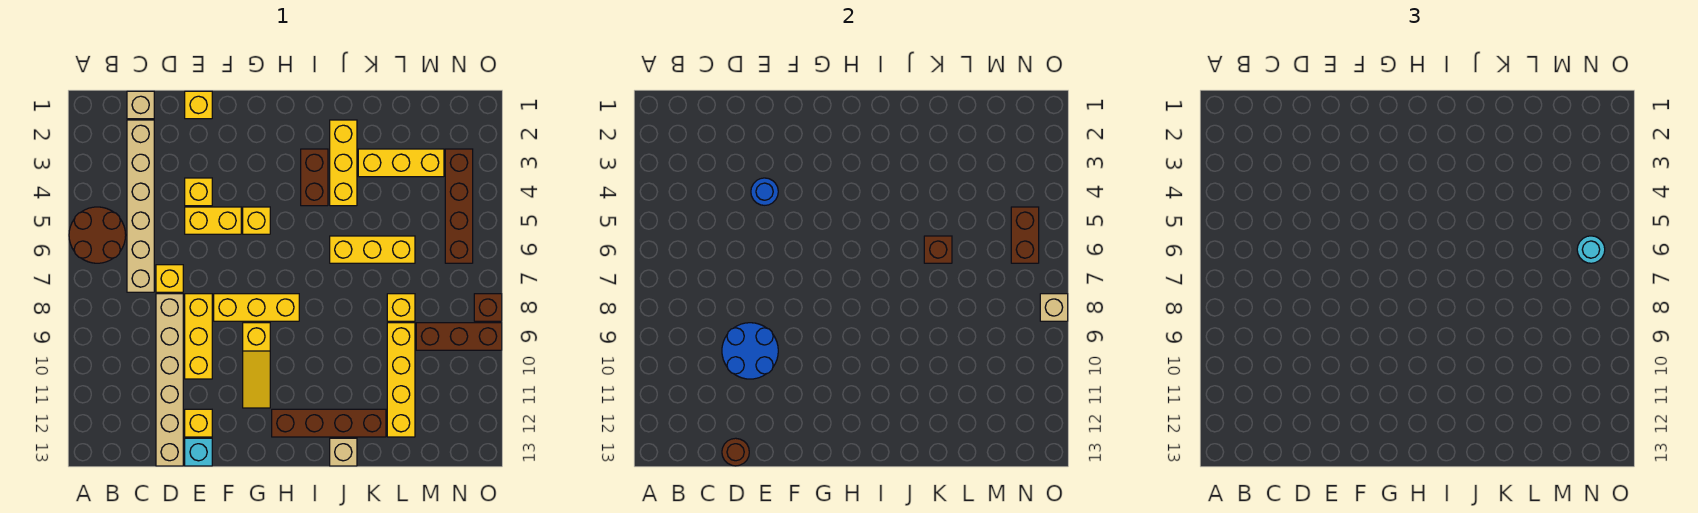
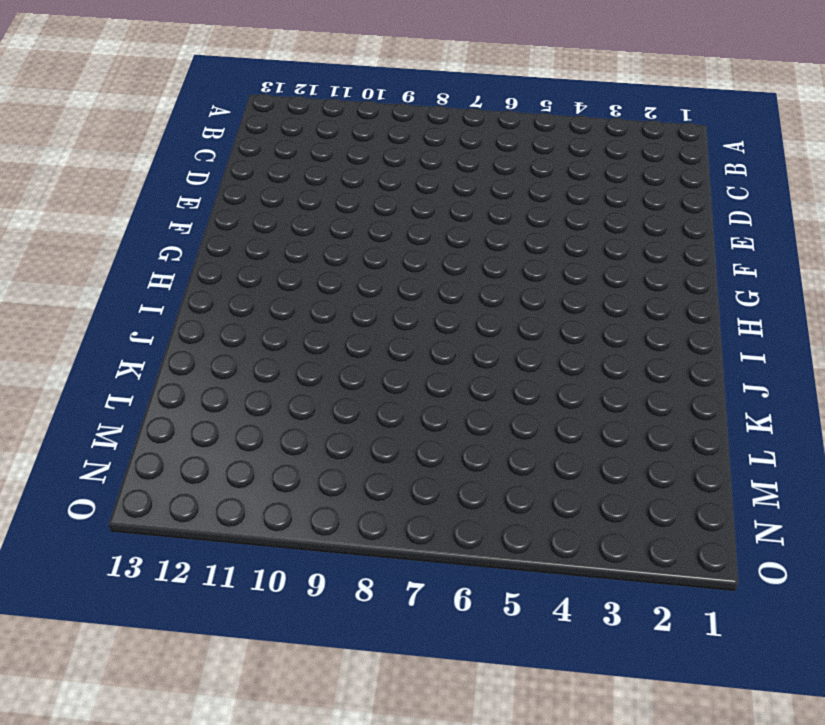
none -> brown round brick A5:B6 level 1
none -> tan brick C1 level 1
none -> tan brick C2:C7 level 1
none -> yellow brick D7 level 1

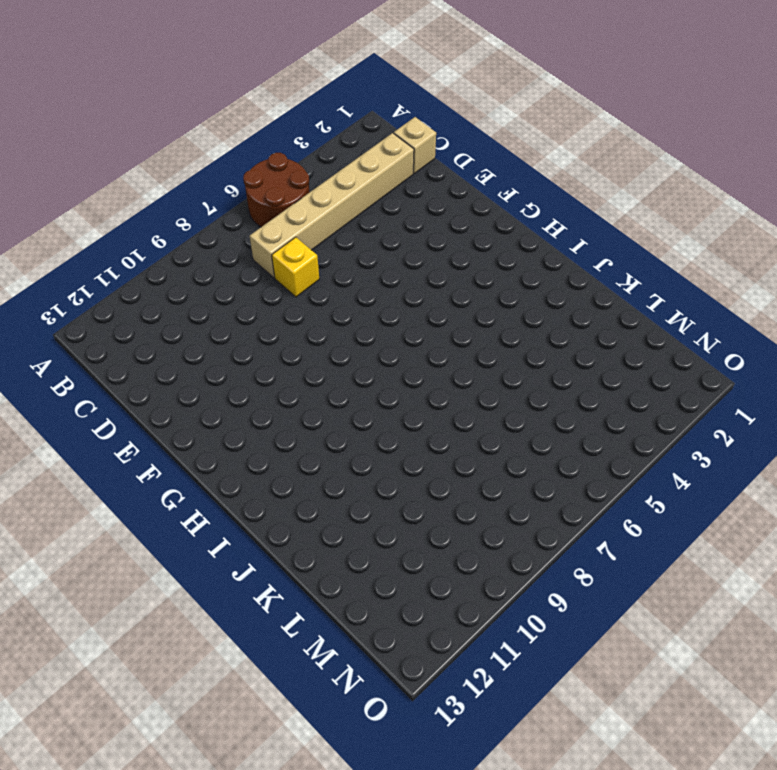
none -> tan brick D8:D13 level 1
none -> yellow brick E1 level 1
none -> yellow brick E4 level 1
none -> yellow brick E5:F5 level 1

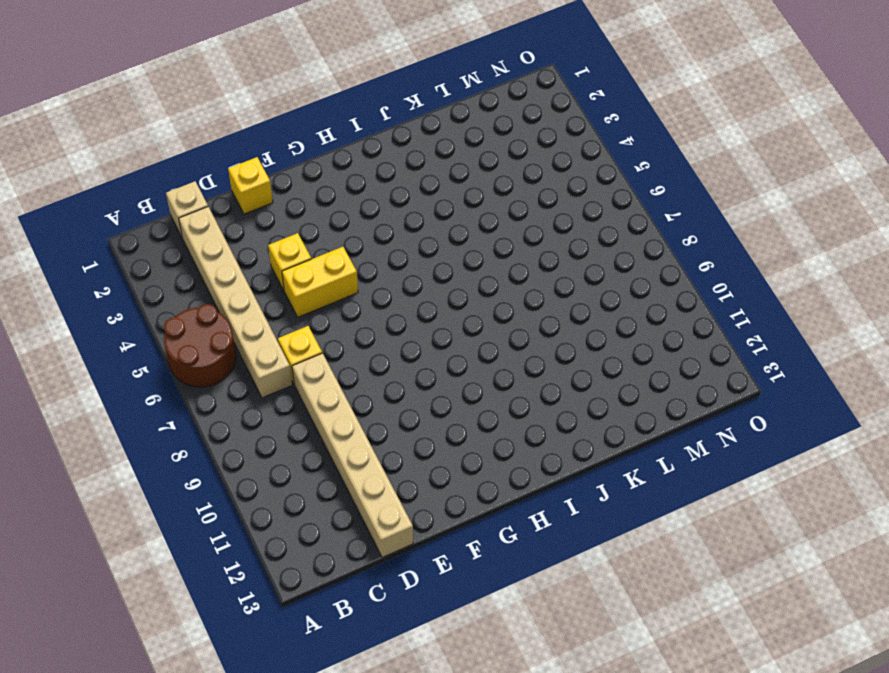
none -> yellow brick E8:E10 level 1
none -> yellow brick E12 level 1
none -> cyan brick E13 level 1
none -> yellow brick F8:H8 level 1

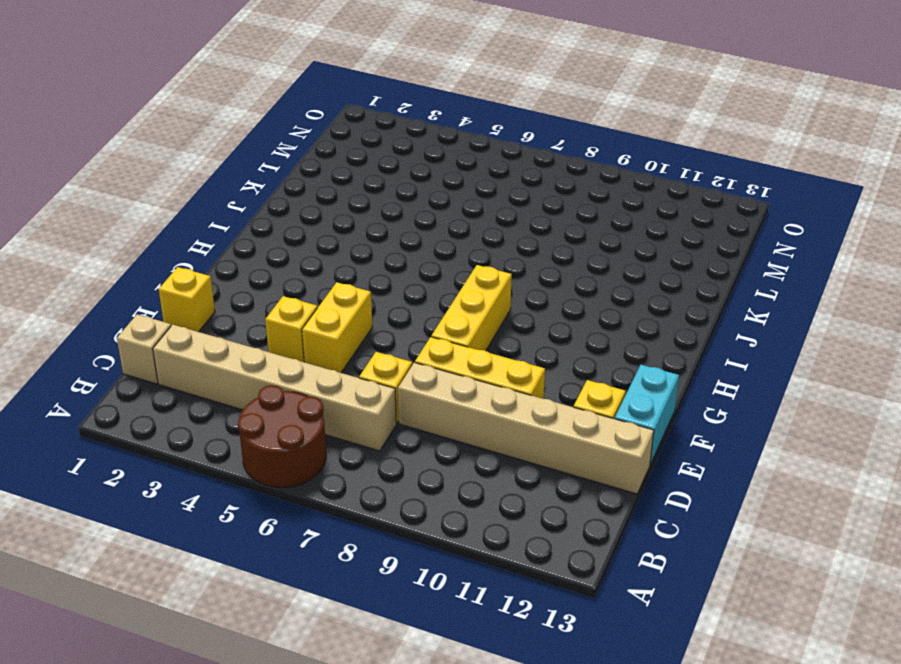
cyan brick E13:F13 level 1 -> cyan brick E13 level 1
none -> yellow brick G5 level 1
none -> yellow slope G9:G11 level 1 top 9
none -> brown brick H12:K12 level 1
none -> brown brick I3:I4 level 1

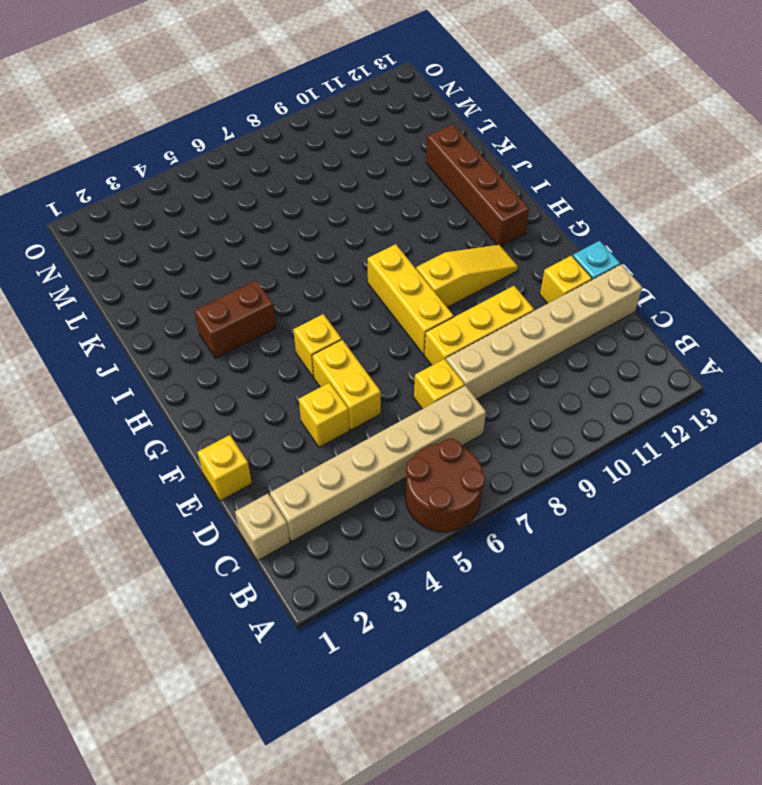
none -> yellow brick J2:J4 level 1
none -> yellow brick J6:L6 level 1
none -> tan brick J13 level 1
none -> yellow brick K3:M3 level 1

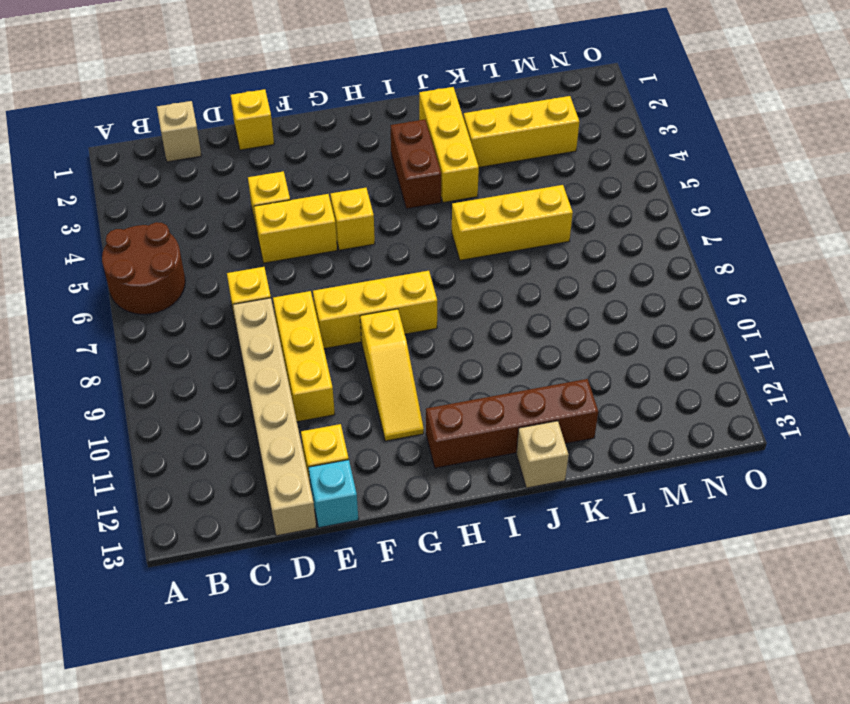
none -> tan brick C2:C7 level 1
none -> yellow brick L8 level 1
none -> yellow brick L9:L12 level 1
none -> brown brick M9:O9 level 1

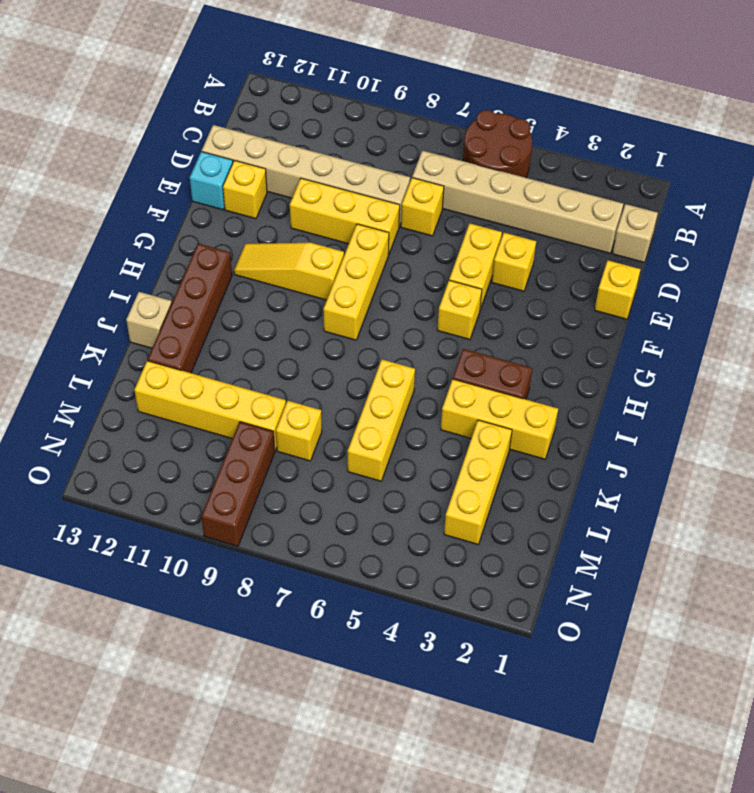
none -> brown brick N3:N6 level 1
none -> brown brick O8 level 1
none -> blue round brick D9:E10 level 2
none -> brown round brick D13 level 2

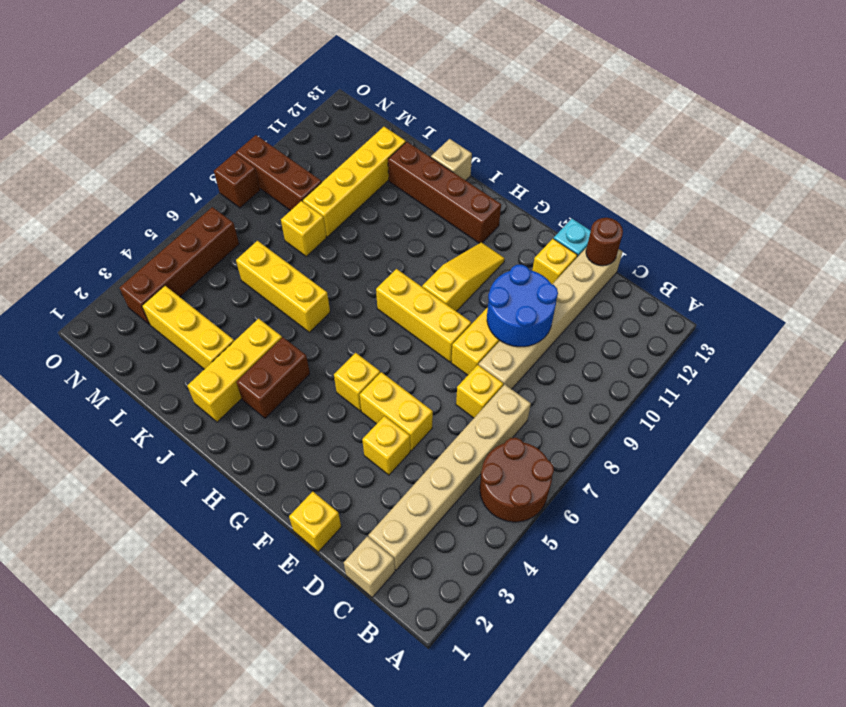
none -> blue round brick E4 level 2
none -> brown brick K6 level 2
none -> brown brick N5:N6 level 2
none -> tan brick O8 level 2

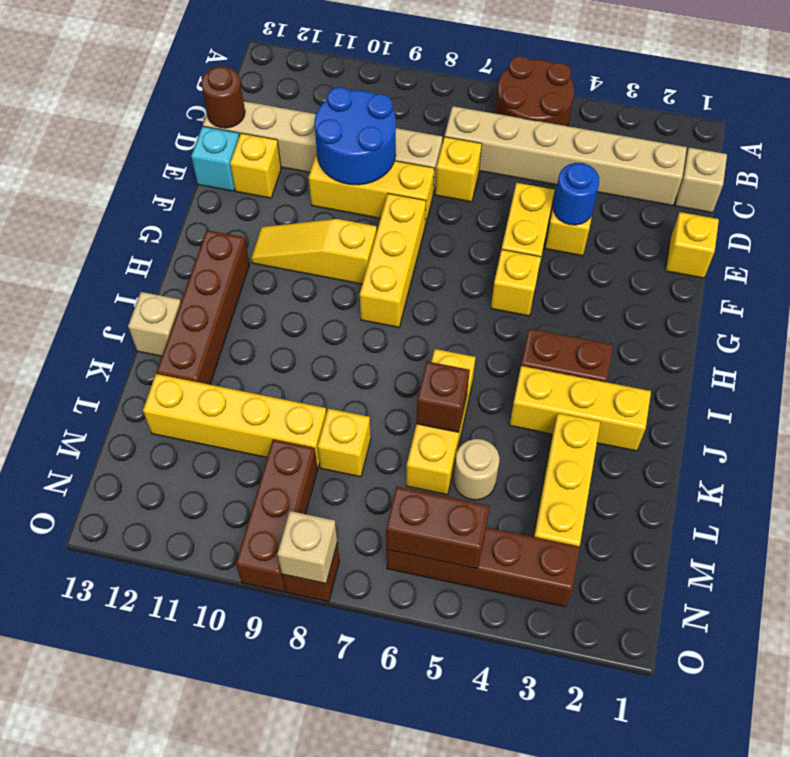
tan round brick L5 level 1 -> none
none -> cyan round brick N6 level 3

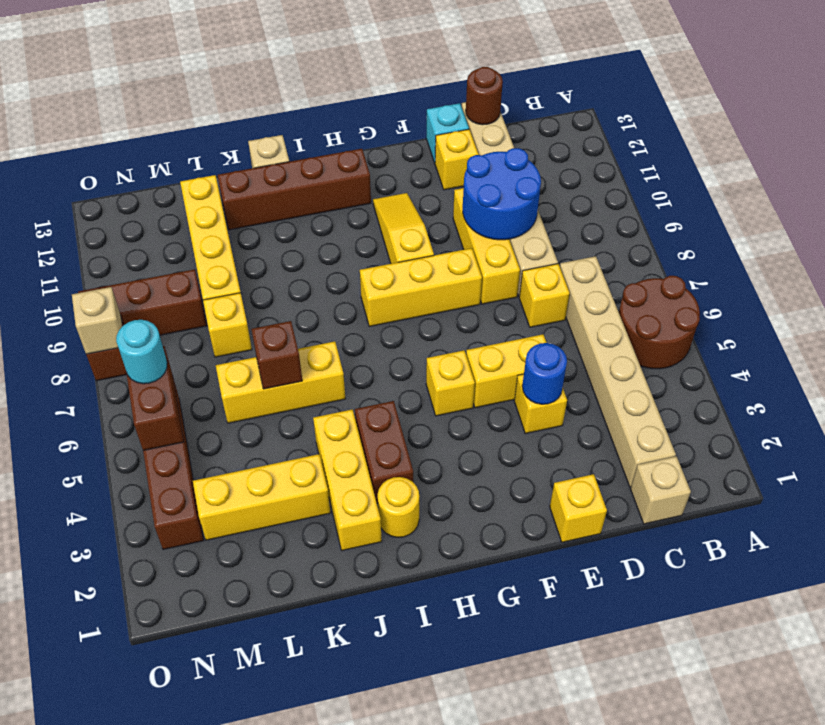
yellow round brick I2 level 1 -> none

